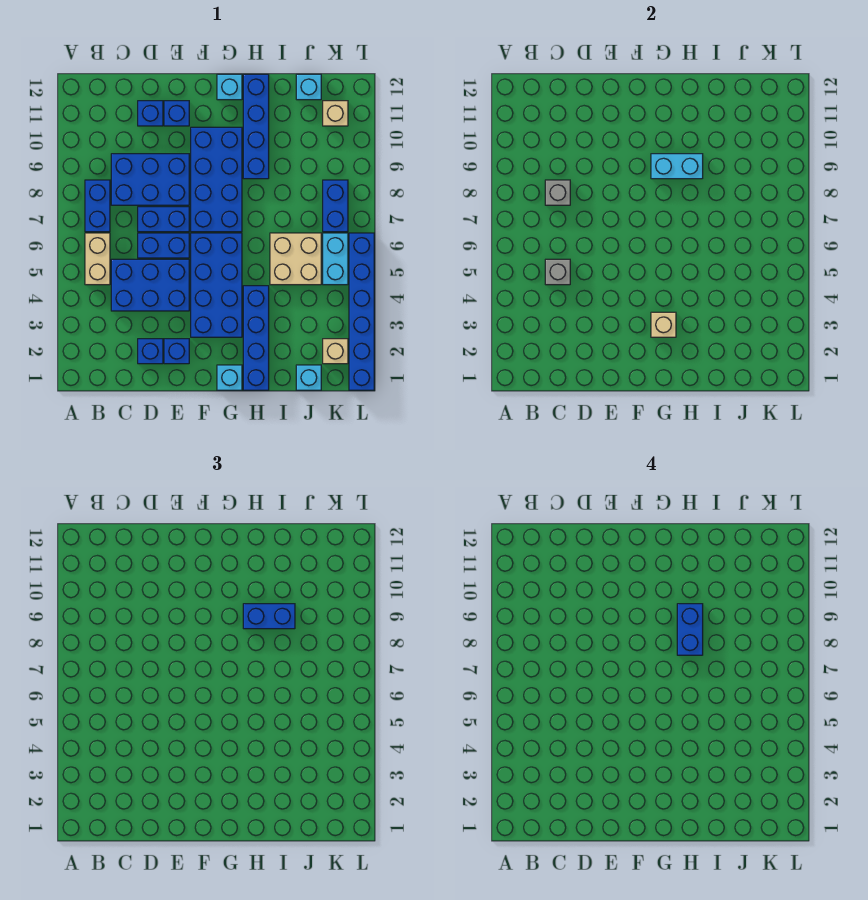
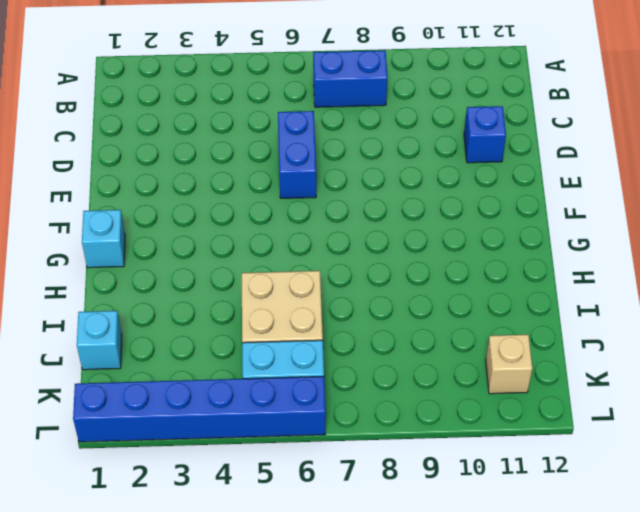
none -> tan brick B5:B6 level 1
none -> blue brick C4:E5 level 1
none -> blue brick C8:E9 level 1
none -> blue brick D2 level 1

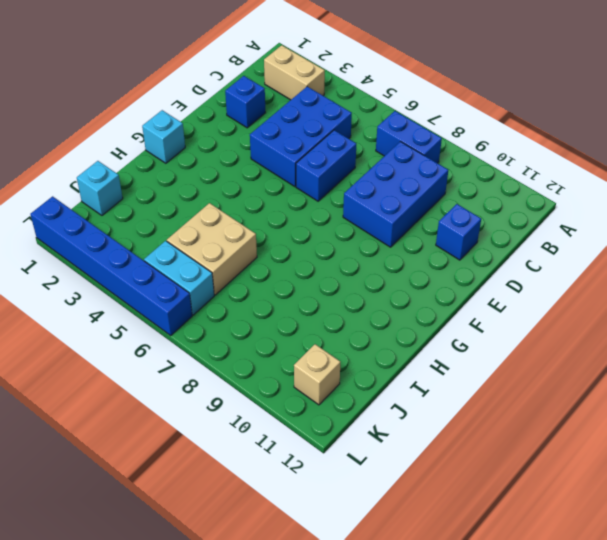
tan brick B2:B3 level 1 -> tan brick B5:B6 level 1
none -> blue brick D7:E7 level 1
none -> blue brick E2 level 1
none -> blue brick E11 level 1
none -> blue brick F3:G6 level 1

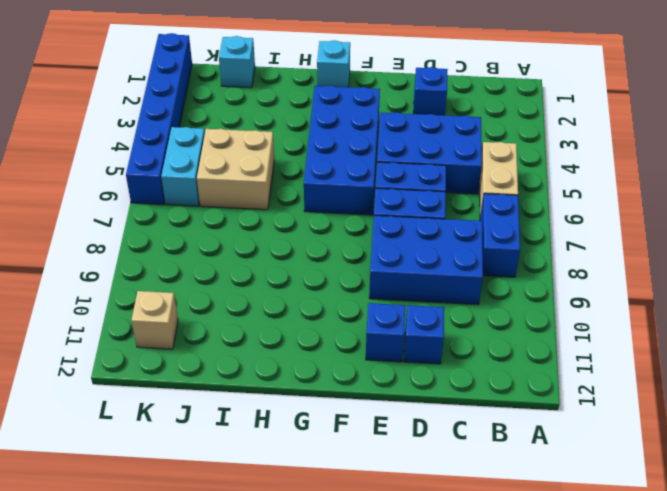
none -> blue brick E2 level 1
none -> blue brick F7:G10 level 1
none -> cyan brick G12 level 1
none -> blue brick H1:H4 level 1

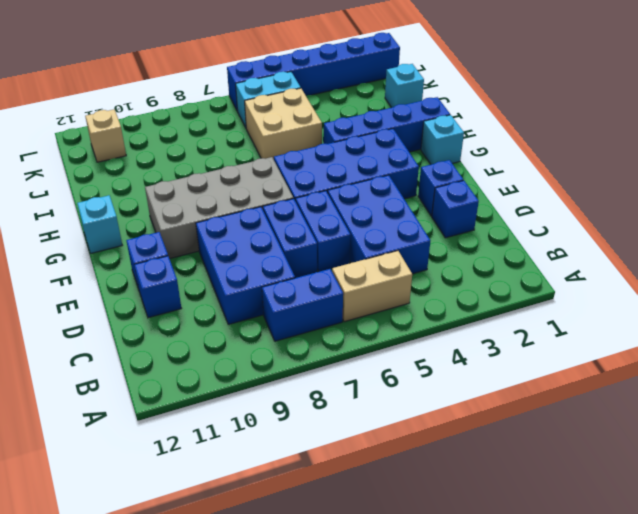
grey brick F7:G10 level 1 -> blue brick F7:G10 level 1
none -> blue brick H9:H12 level 1
none -> cyan brick J12 level 1
none -> tan brick K2 level 1
none -> blue brick K7:K8 level 1

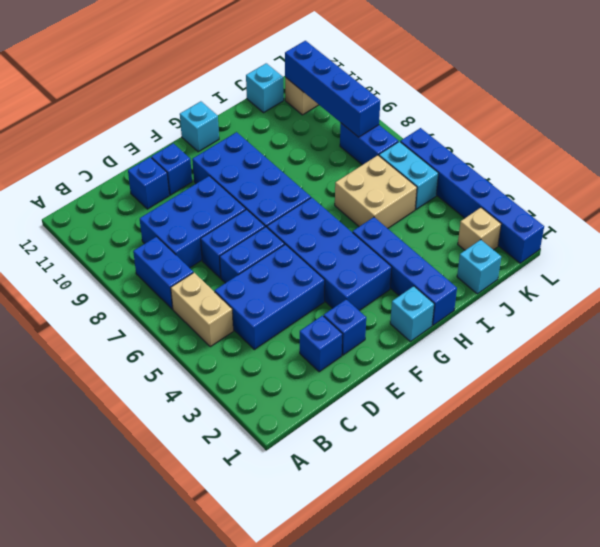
blue brick K8:K11 level 2 -> blue brick H9:H12 level 1
none -> grey brick C5 level 2
none -> grey brick C8 level 2
none -> tan brick G3 level 2
none -> cyan brick G9:H9 level 2

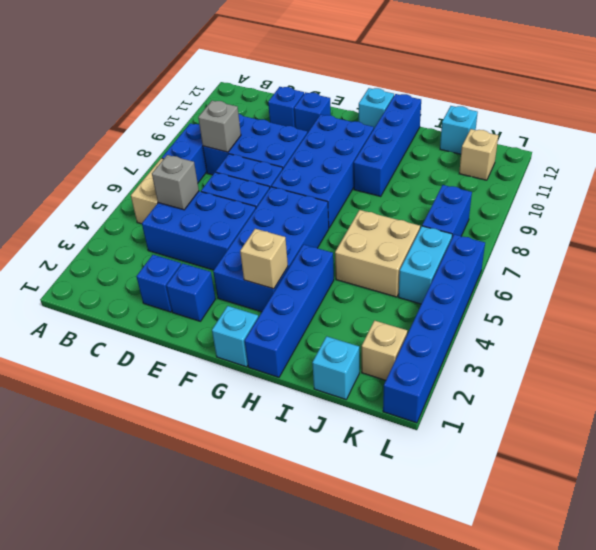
none -> cyan brick G9:H9 level 2
none -> blue brick H9:I9 level 3
none -> blue brick H8:H9 level 4

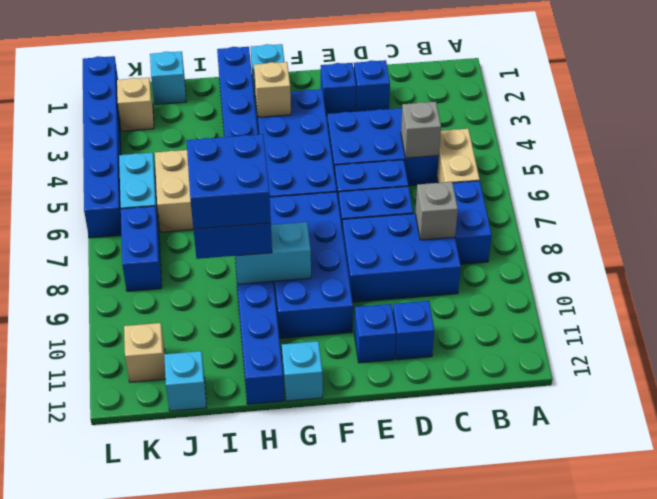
blue brick H8:I9 level 4 -> blue brick H8:H9 level 4

